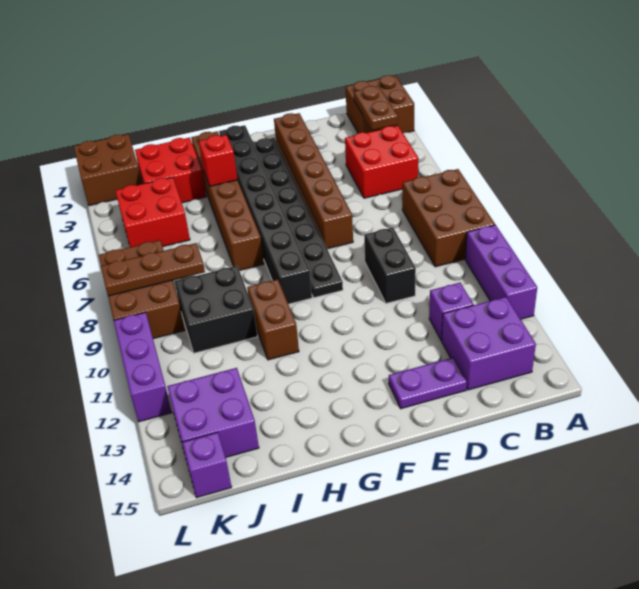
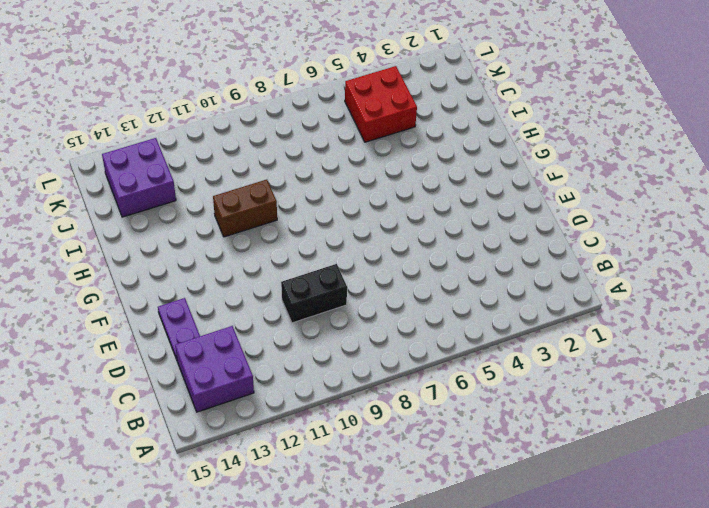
none -> brown brick A1:B2 level 1
none -> brown brick A7:B9 level 1
none -> purple brick A10:A12 level 1

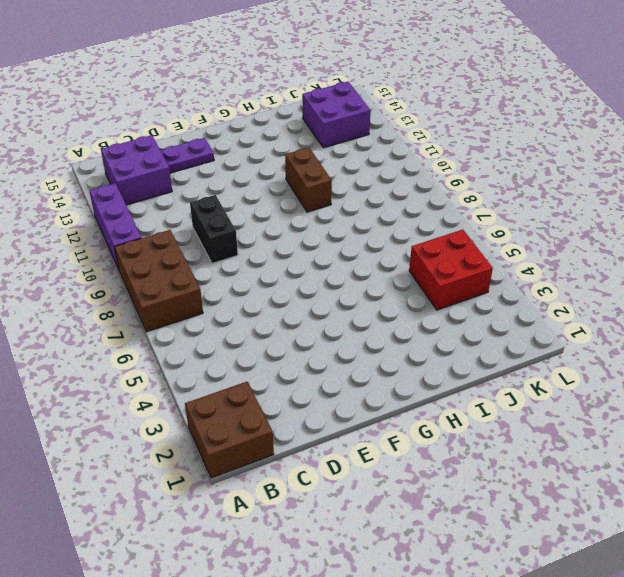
none -> red brick B4:C5 level 1
none -> purple brick C12 level 1
none -> brown brick E2:E7 level 1

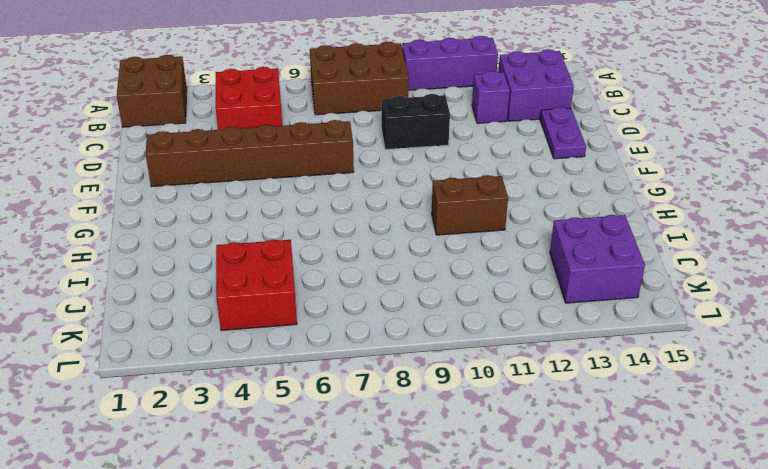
none -> black plate F2:F9 level 1
none -> black brick G2:G9 level 1
none -> brown brick H2:H7 level 1

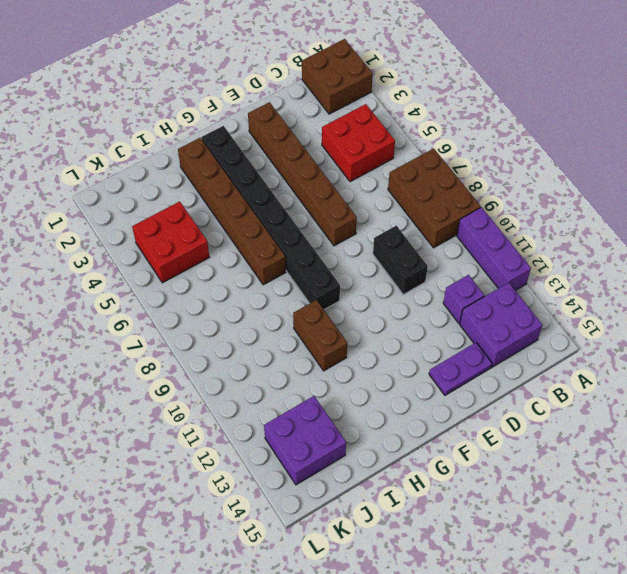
none -> black plate F2:F9 level 1
none -> red brick I2:J3 level 1
none -> black brick I9:J10 level 1

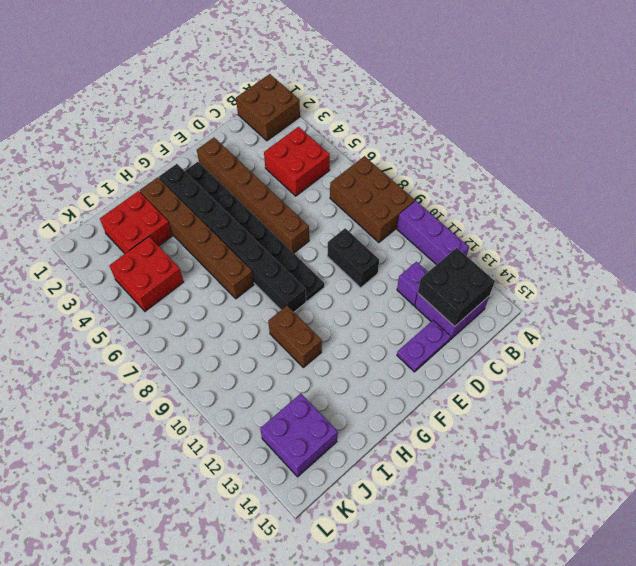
black brick B13:C14 level 2 -> black brick I9:J10 level 1
none -> brown brick K1:L2 level 1
none -> brown brick K7:L9 level 1
none -> purple brick K15 level 1

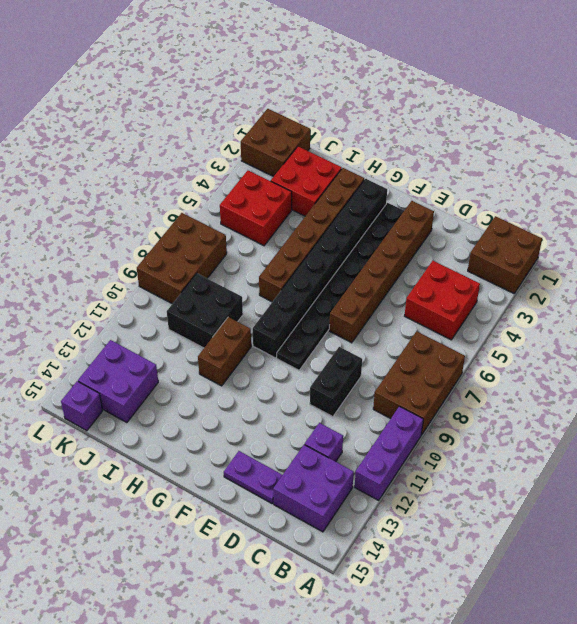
none -> purple brick L10:L12 level 1
none -> brown plate B2:B3 level 2
none -> red brick H4 level 2

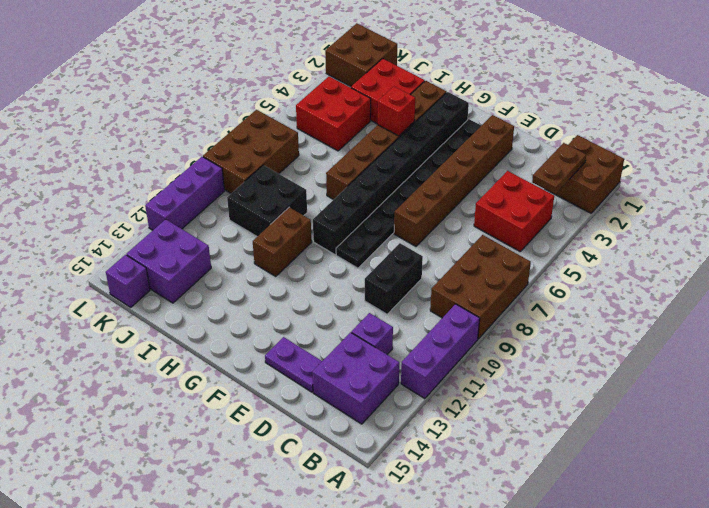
none -> brown plate J8:L8 level 2

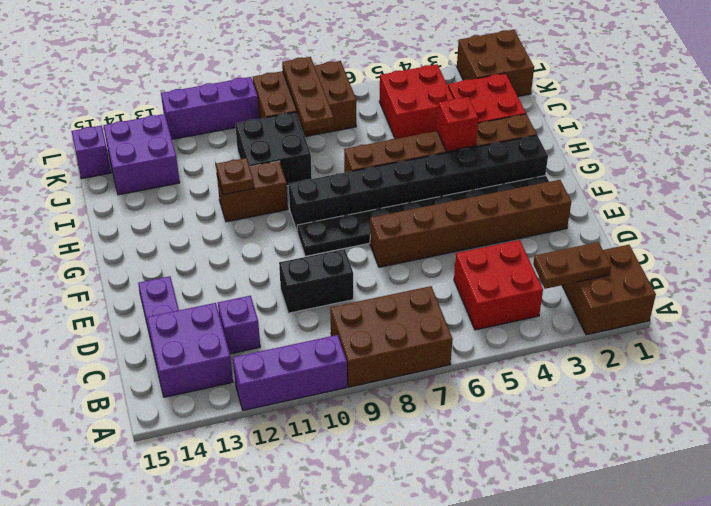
brown plate H11 level 2 -> none

